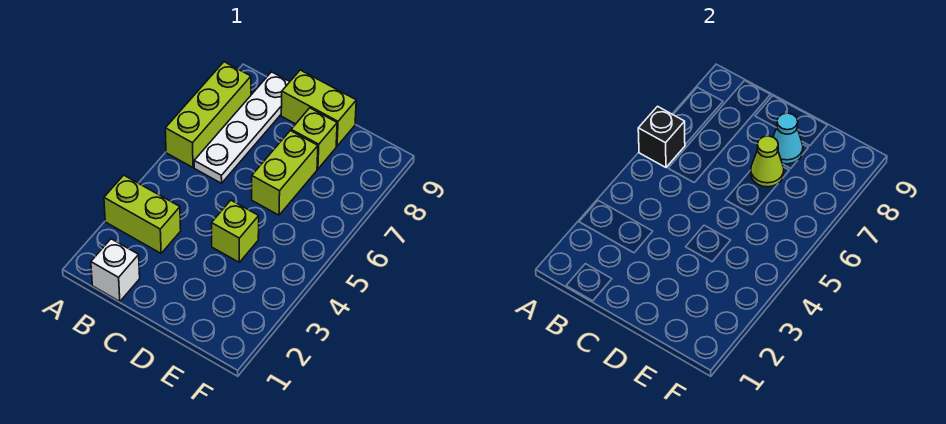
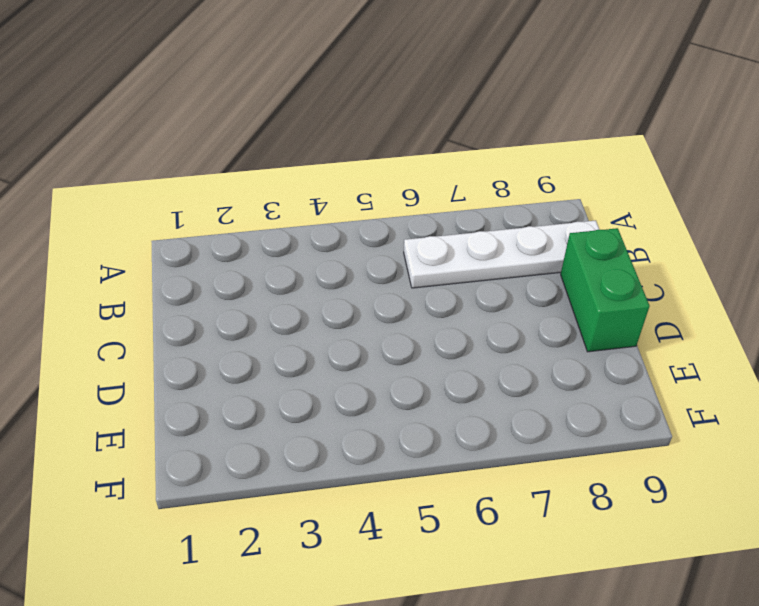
green brick C9:D9 level 1 -> lime brick C9:D9 level 1
none -> lime brick A3:B3 level 1
none -> lime brick A6:A8 level 1

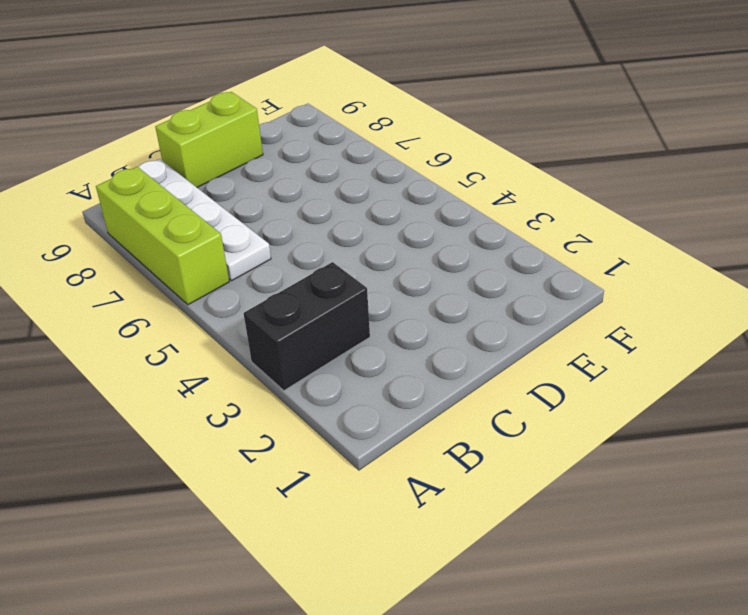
black brick A3:B3 level 1 -> lime brick A3:B3 level 1
none -> white brick B1 level 1
none -> lime brick D4 level 1

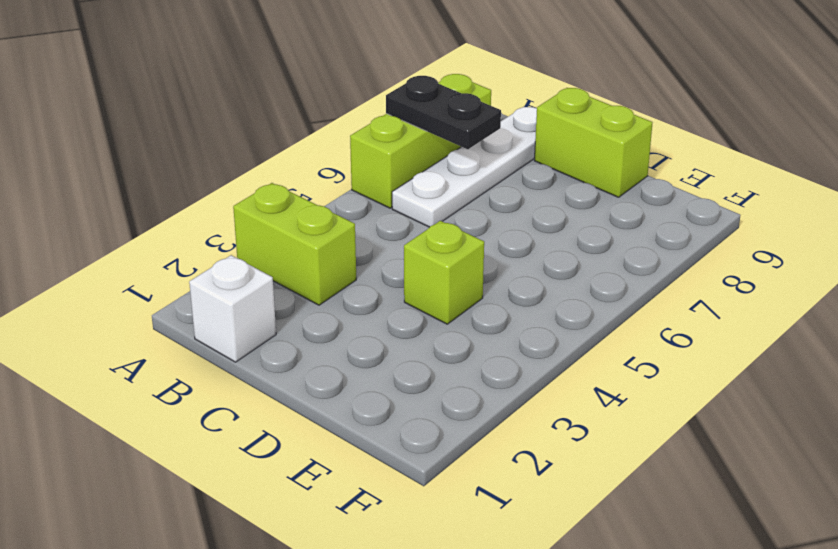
black plate A7:B7 level 2 -> none
none -> lime brick D6:D7 level 1
none -> lime brick D8 level 1

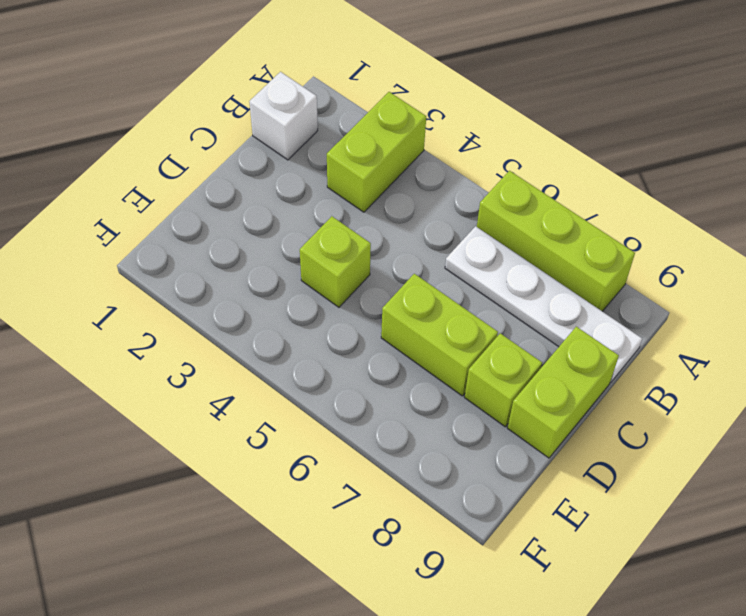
none -> black brick A6 level 2
none -> lime cone D7 level 2

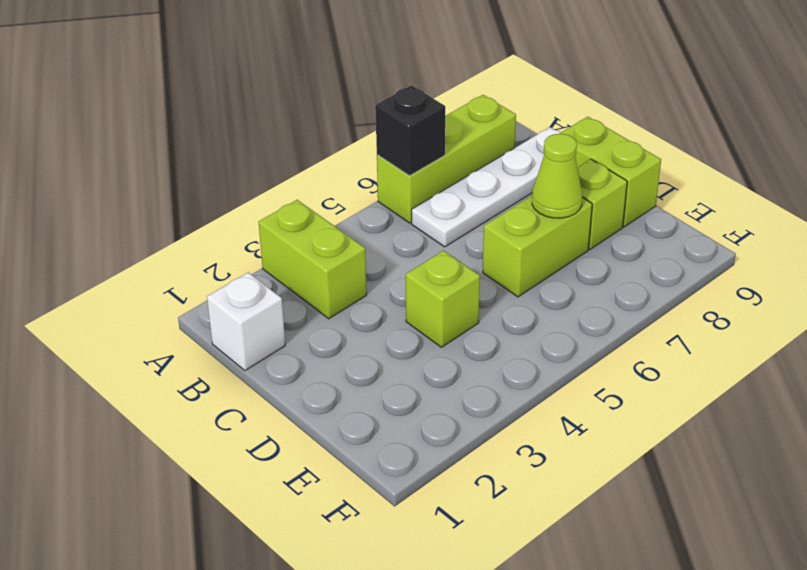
none -> cyan cone D8 level 2

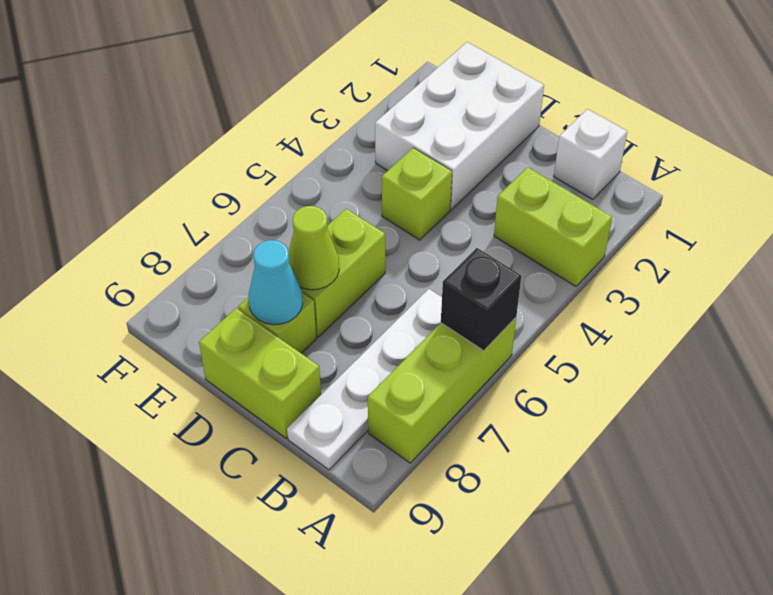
white brick D1:E3 level 1 -> none

